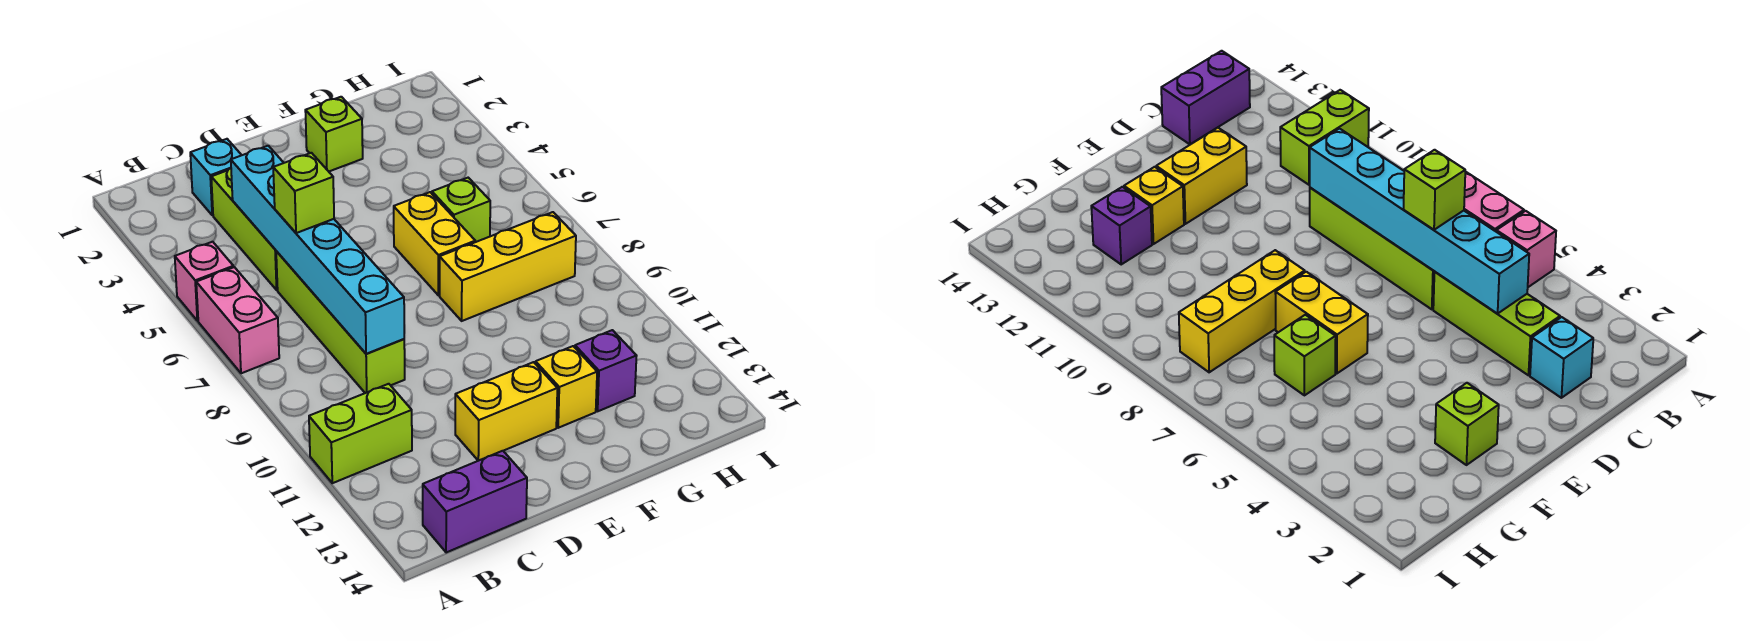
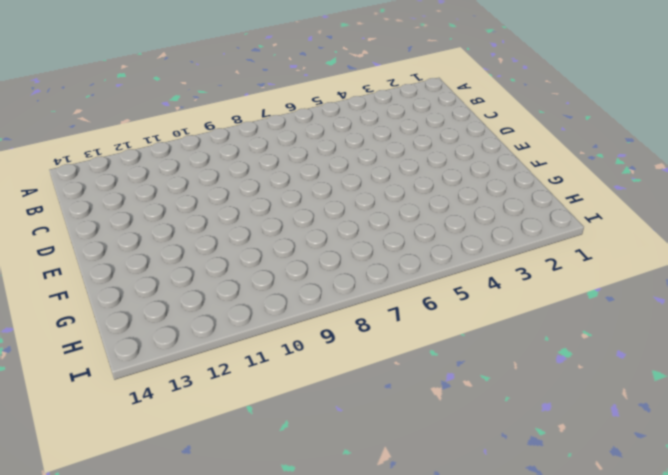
none -> pink brick A5 level 1
none -> pink brick A6:A7 level 1
none -> lime brick A11:B11 level 1

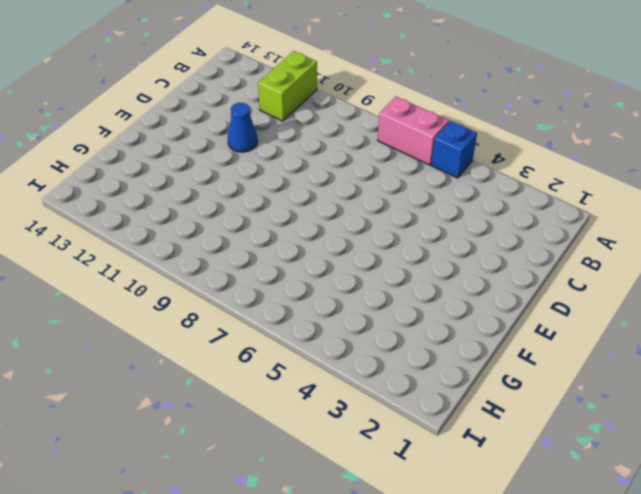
blue brick A5 level 1 -> pink brick A5 level 1
blue cone D11 level 1 -> none
none -> purple brick B14:C14 level 1
none -> cyan brick C2 level 1
none -> lime brick C3:C5 level 1

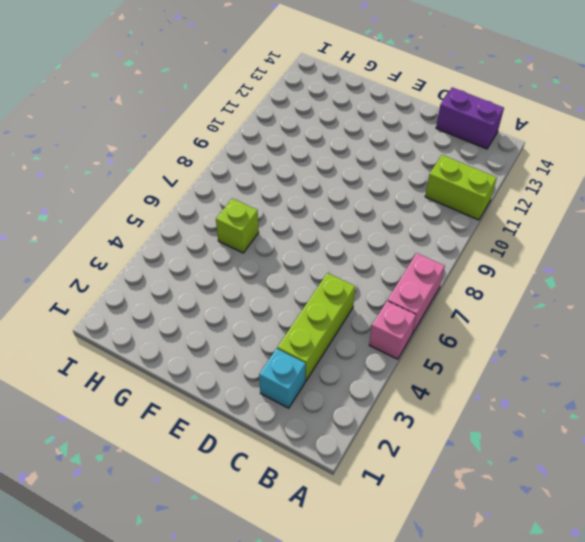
none -> lime brick C6:C9 level 1
none -> yellow brick D12:E12 level 1
none -> lime brick F2 level 1

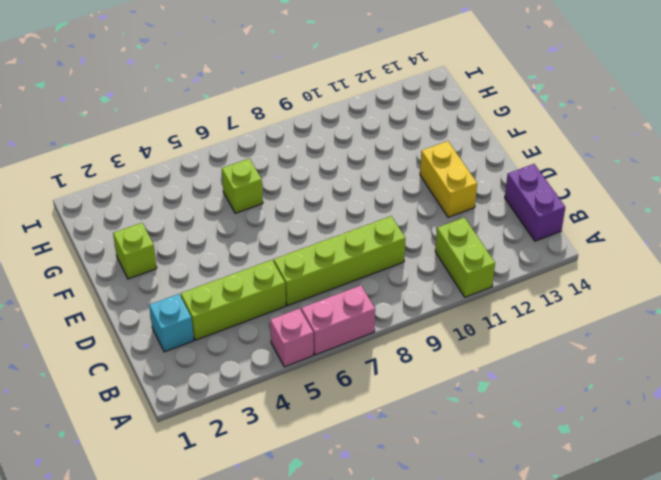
none -> yellow brick F6:F7 level 1
none -> yellow brick F8:H8 level 1
none -> yellow brick F12 level 1

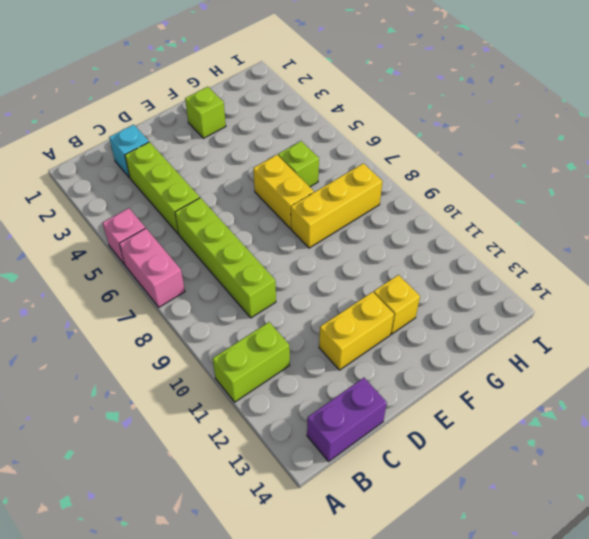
none -> purple brick G12 level 1
none -> cyan brick C4:C9 level 2
none -> lime brick C6 level 3

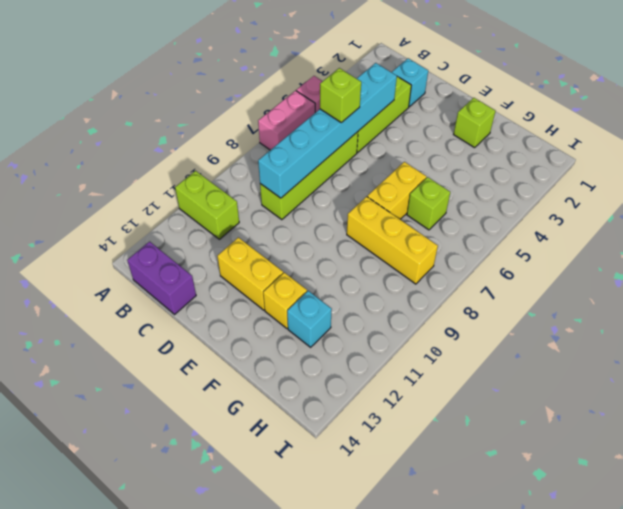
cyan brick G12 level 1 -> purple brick G12 level 1

